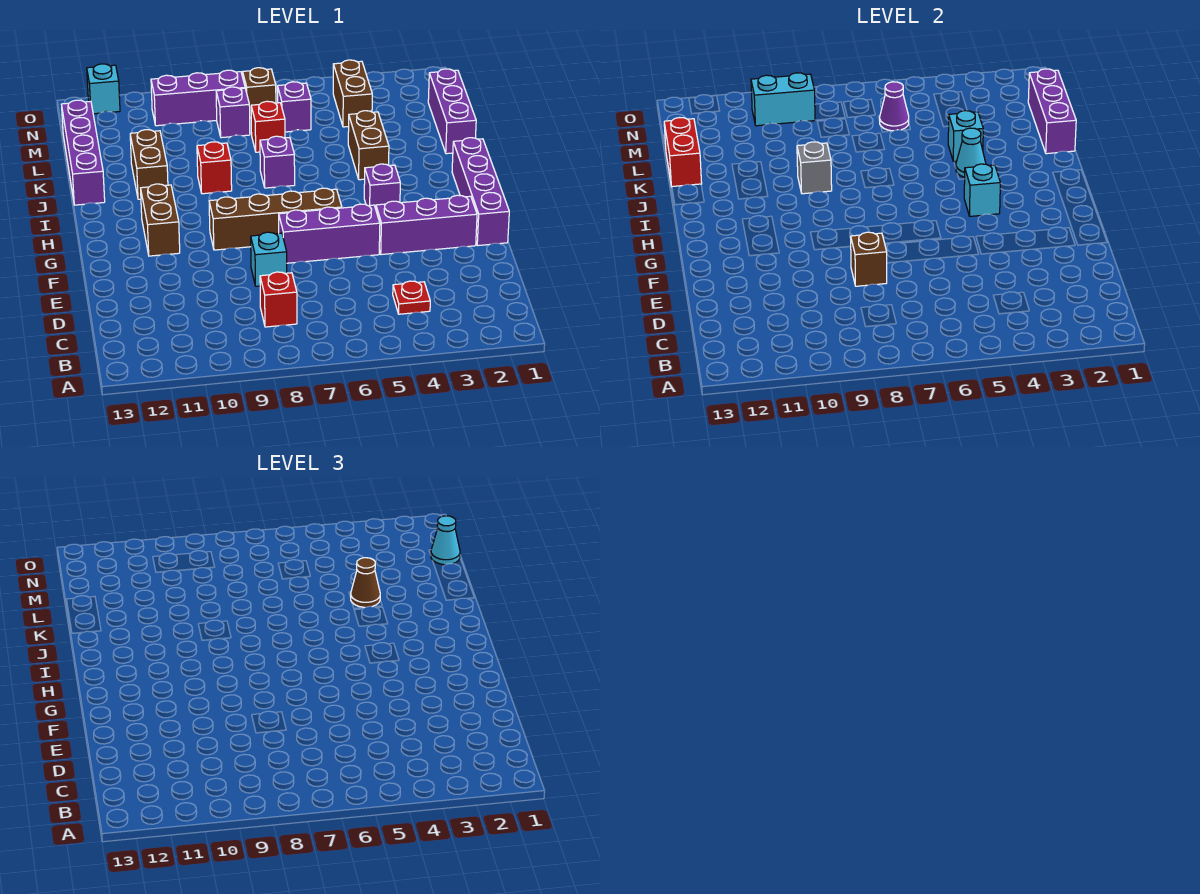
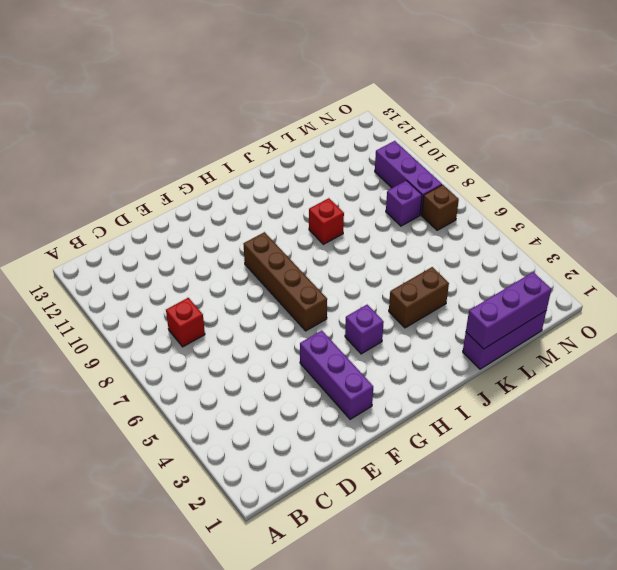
none -> red plate C4 level 1
none -> cyan brick E8 level 1
none -> purple brick F1:I1 level 1
none -> purple brick F5:F7 level 1

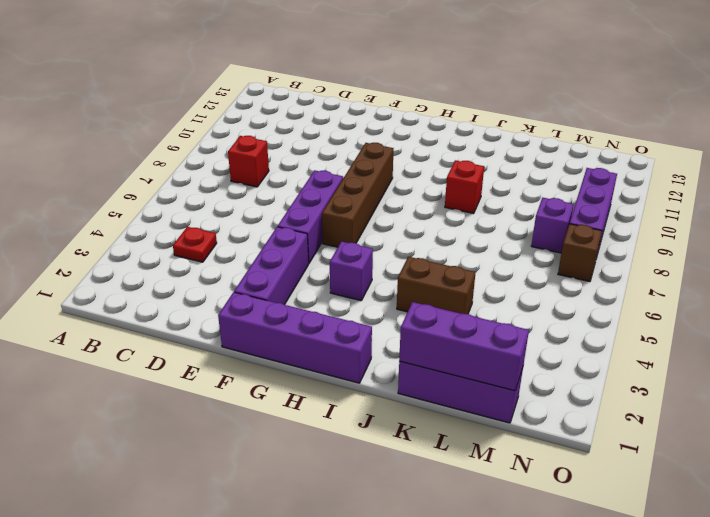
none -> cyan brick E8 level 1
none -> brown brick G11:H11 level 1
none -> purple brick J7 level 1
none -> brown brick J11:K11 level 1

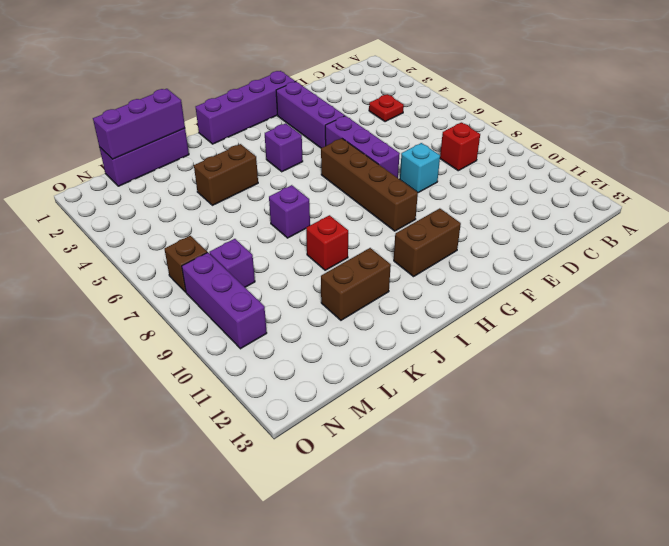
none -> purple brick J13:M13 level 1
none -> red brick L7 level 1
none -> brown brick M4:N4 level 1
none -> purple brick M6 level 1

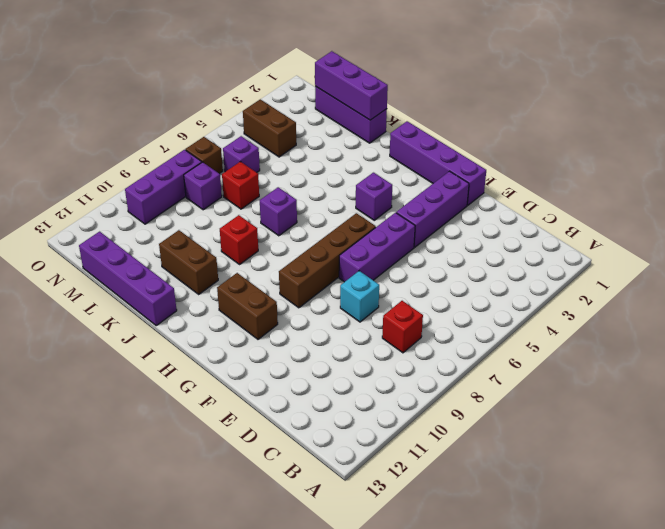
none -> red plate C4 level 1
none -> brown brick J4:K4 level 1
none -> cyan brick O12 level 1
none -> brown brick E8 level 2

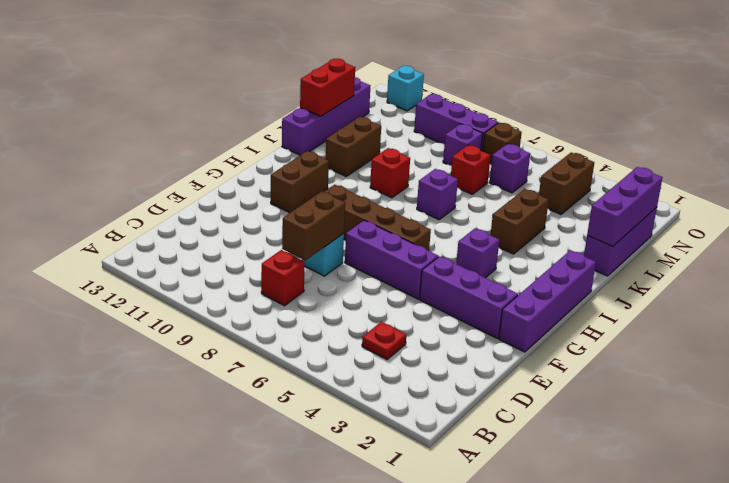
brown brick D8:E8 level 2 -> brown brick E8 level 2
none -> cyan brick H4 level 2
none -> cyan cone J4 level 2
none -> grey brick J9 level 2
none -> cyan brick K4 level 2

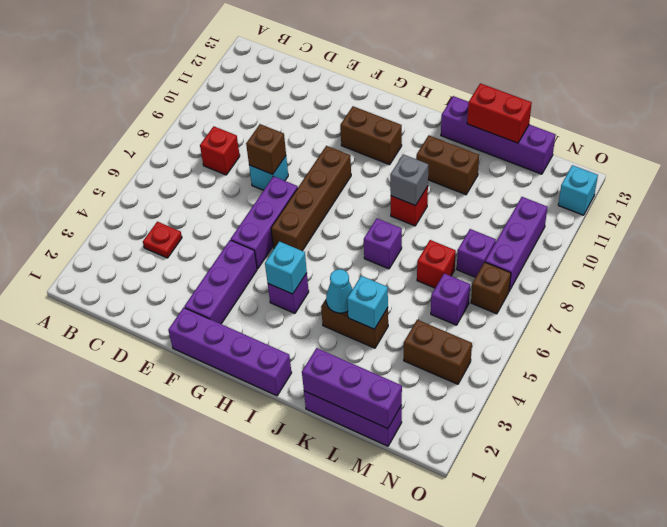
none -> purple cone M6 level 2
none -> cyan brick N9:N10 level 2
none -> brown cone K4 level 3
none -> cyan cone M1 level 3

